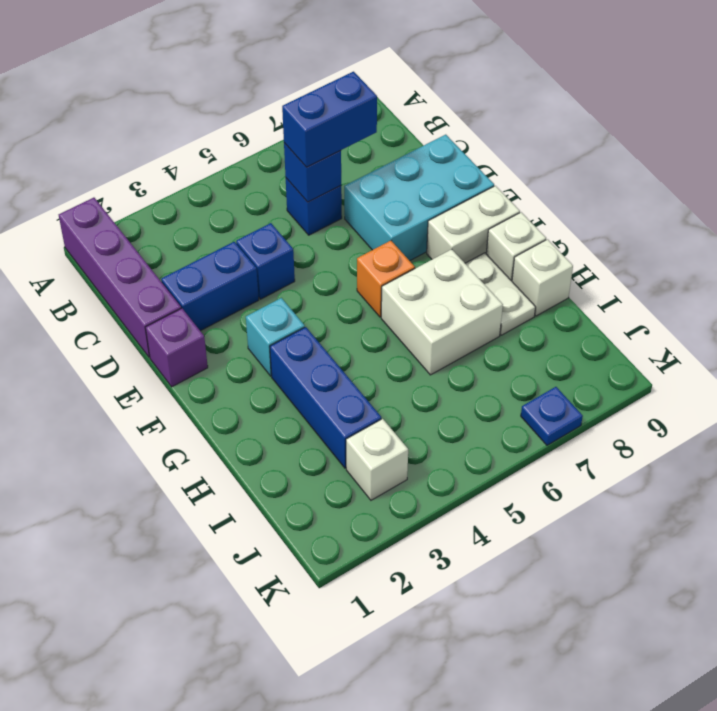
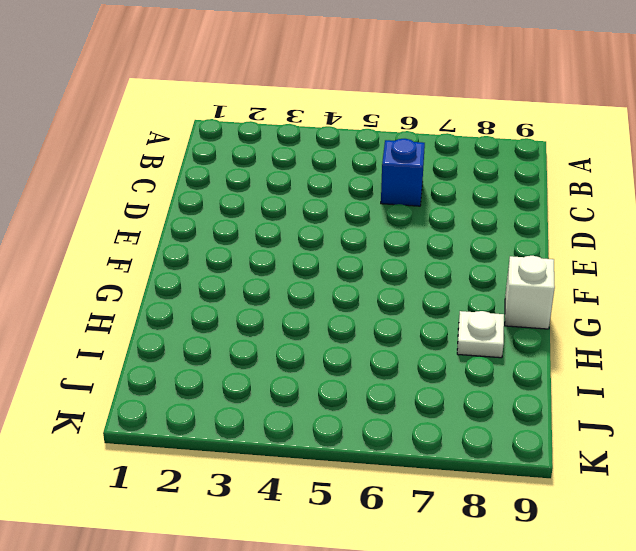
white plate H8 level 1 -> white plate G8:H8 level 1
none -> purple brick A1:D1 level 1
none -> blue brick D2:D3 level 1
none -> blue brick D4 level 1

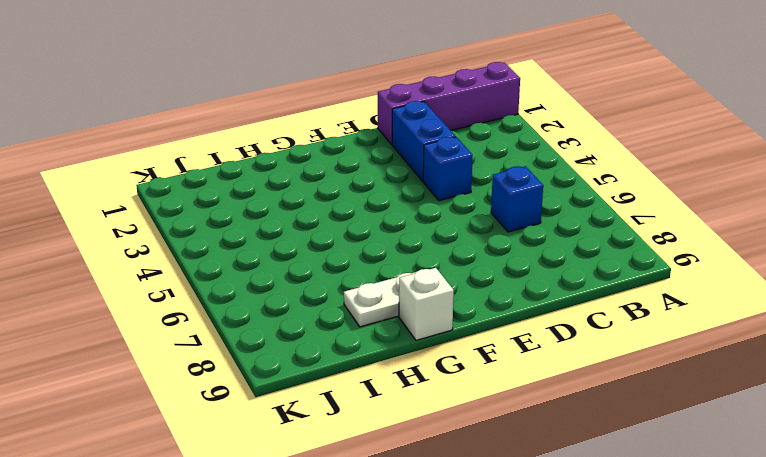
none -> cyan brick D7:E9 level 1
none -> purple brick E1 level 1
none -> cyan brick F3 level 1

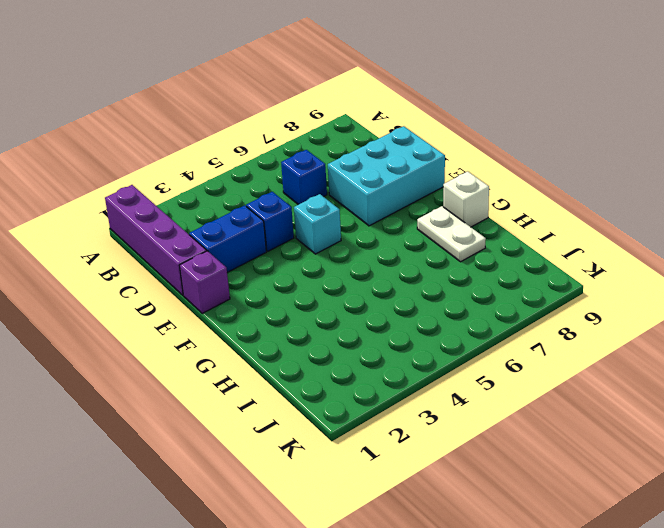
cyan brick E5 level 1 -> cyan brick F3 level 1
none -> orange brick F6 level 1
none -> white brick F8:F9 level 1
none -> blue brick G3:I3 level 1

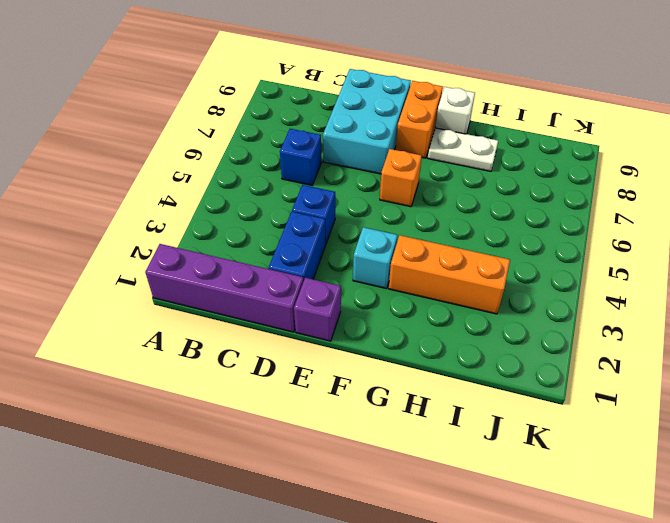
orange brick F8:F9 level 1 -> white brick F8:F9 level 1
orange brick G3:I3 level 1 -> blue brick G3:I3 level 1
none -> white brick G6:H7 level 1
none -> white brick H9 level 1
none -> white brick J3 level 1

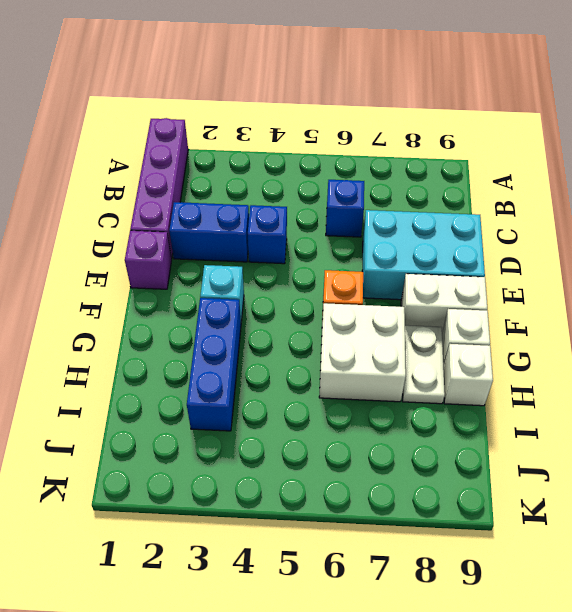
none -> white brick J3 level 1
none -> blue plate K7 level 1
none -> blue brick C6 level 2

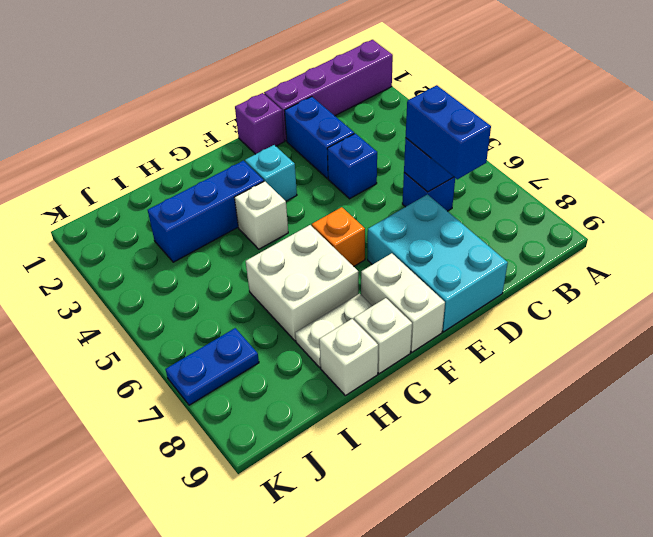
white brick G4 level 1 -> white brick J3 level 1
blue plate J7:K7 level 1 -> blue plate K7 level 1

